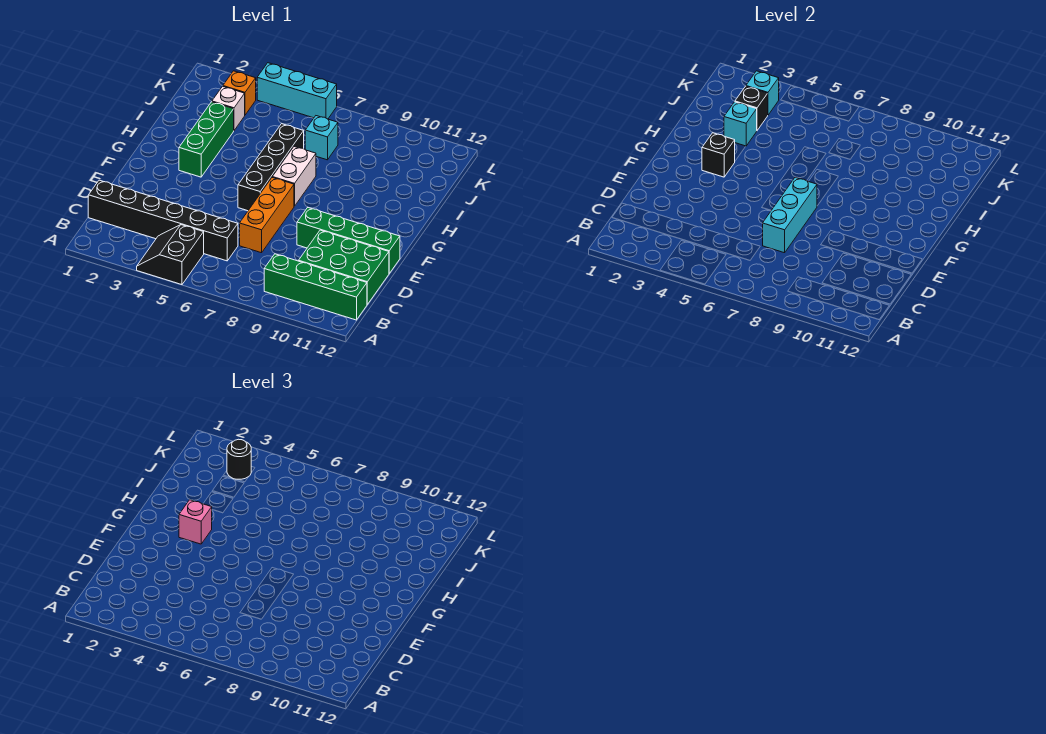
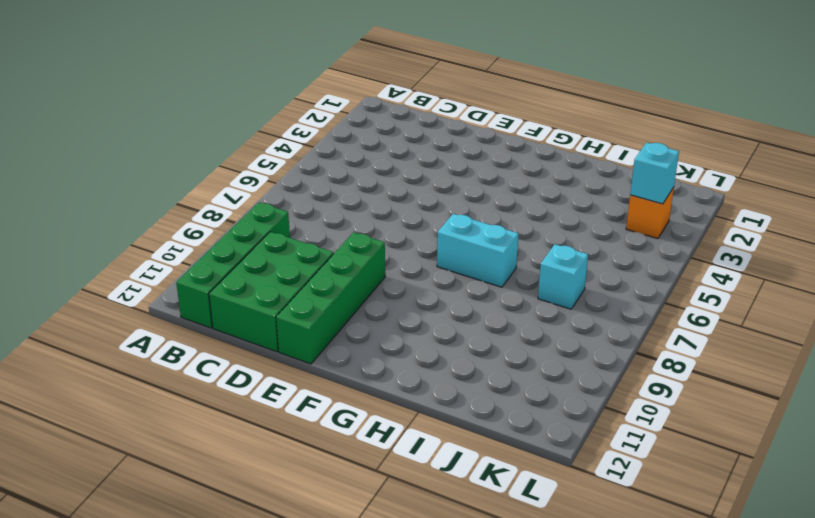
cyan brick G7:H7 level 1 -> white brick G7:H7 level 1
none -> black slope A4:B5 level 1 top 5
none -> black brick C1:C6 level 1
none -> orange brick D7:F7 level 1

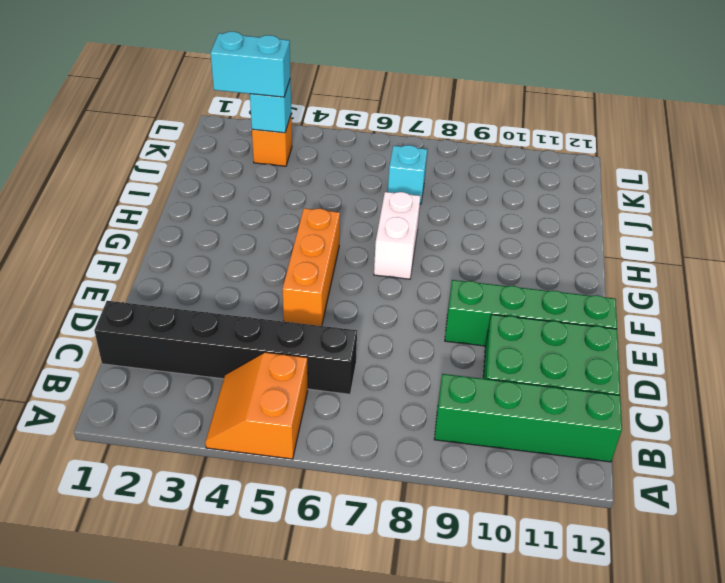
orange slope A4:B5 level 1 top 5 -> black slope A4:B5 level 1 top 5
orange brick E5:G5 level 1 -> orange brick D7:F7 level 1
cyan brick K2:K3 level 3 -> black round brick K3 level 3
none -> black brick F6:I6 level 1
none -> green brick G3:I3 level 1
none -> white brick J3 level 1

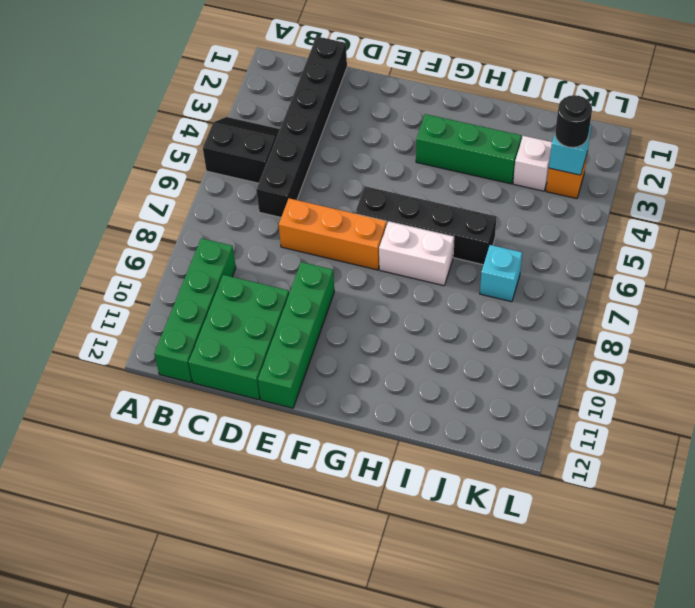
none -> cyan brick L4:L6 level 1
none -> cyan brick D7:F7 level 2
none -> black brick G3 level 2

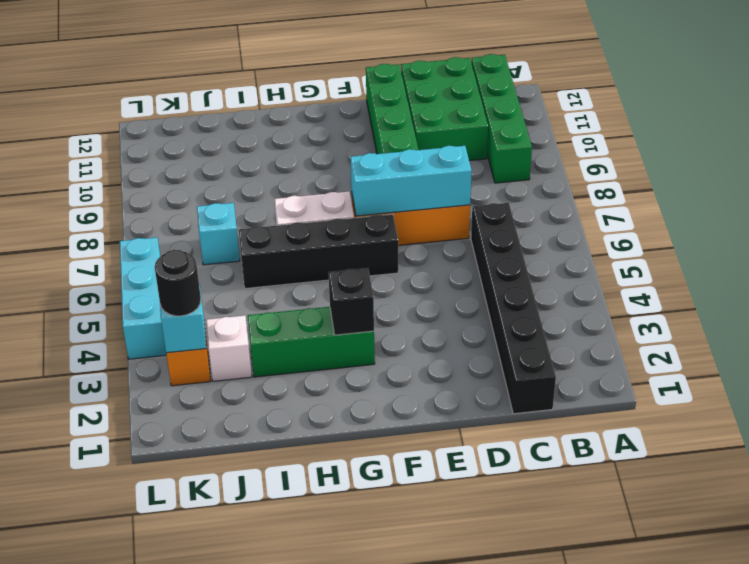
none -> black slope A4:B5 level 1 top 5
none -> cyan brick I3 level 2
none -> black brick J3 level 2

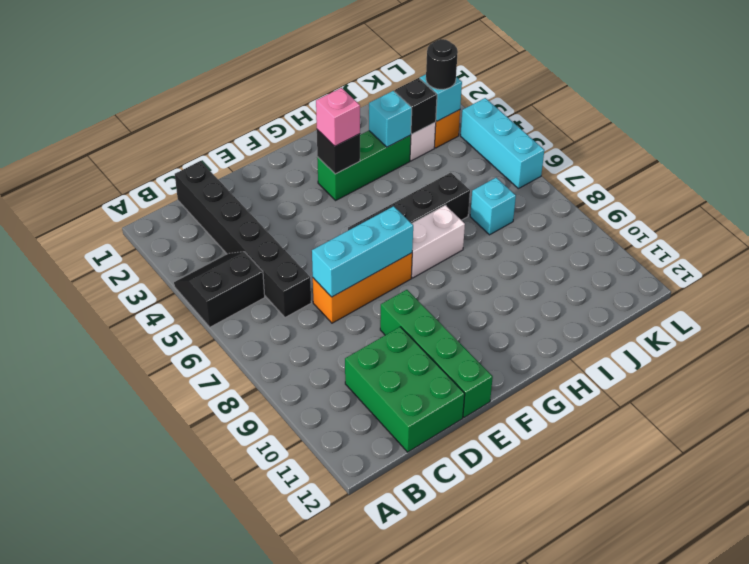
none -> green brick B9:B12 level 1

